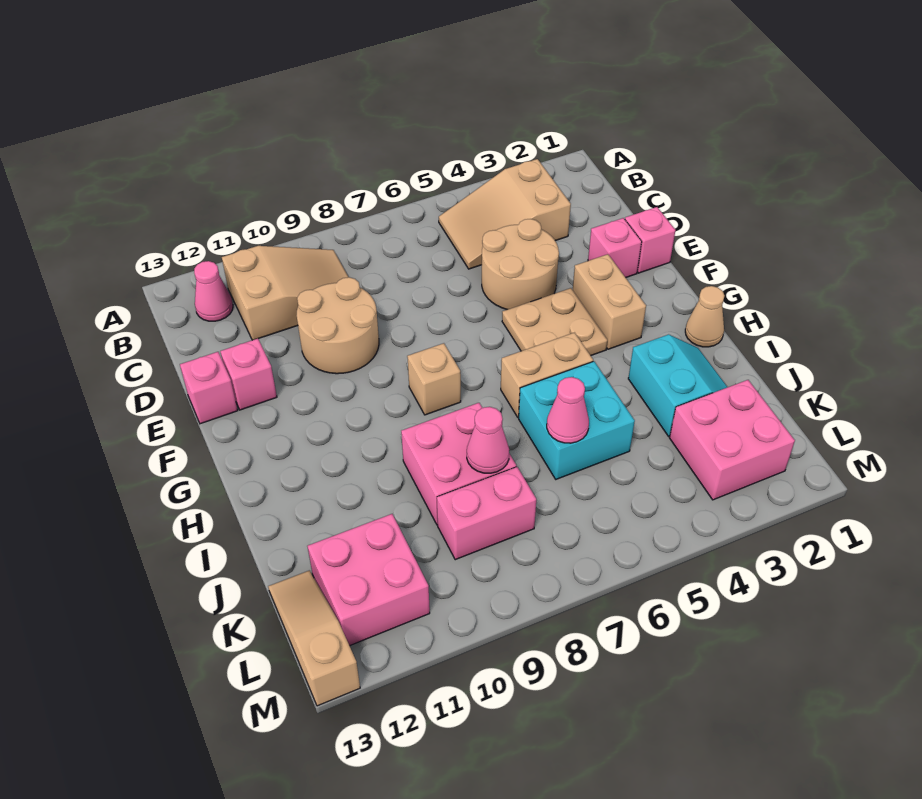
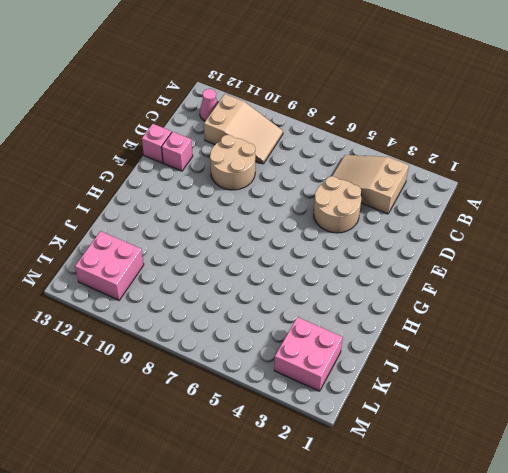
none -> pink brick E1 level 1
none -> pink brick E2 level 1
none -> tan brick F3:G3 level 1

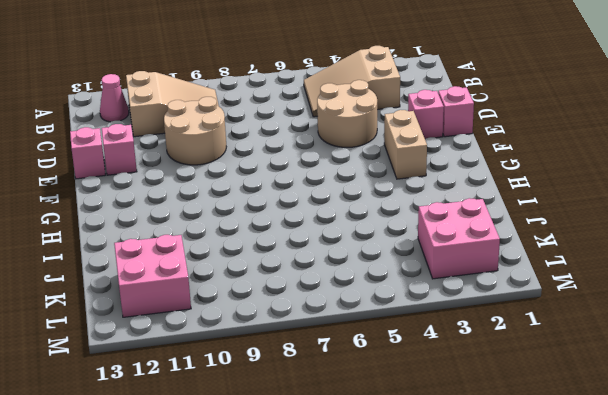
none -> tan plate F4:G5 level 1
none -> tan brick G8 level 1
none -> tan cone H1 level 1

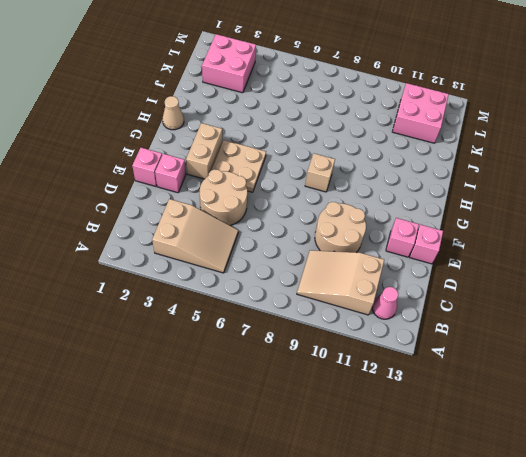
none -> tan brick H5:H6 level 1
none -> cyan slope I2:J3 level 1 top 3
none -> cyan brick I5:J6 level 1

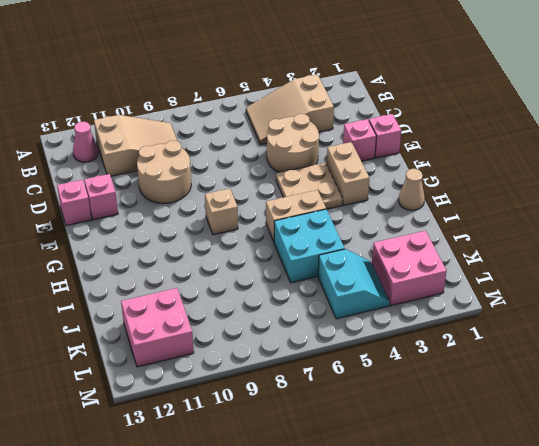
cyan slope K4:L5 level 1 top 5 -> cyan slope I2:J3 level 1 top 3
none -> pink brick I8:J9 level 1
none -> pink brick K8:K9 level 1
none -> tan slope K13:M13 level 1 top M

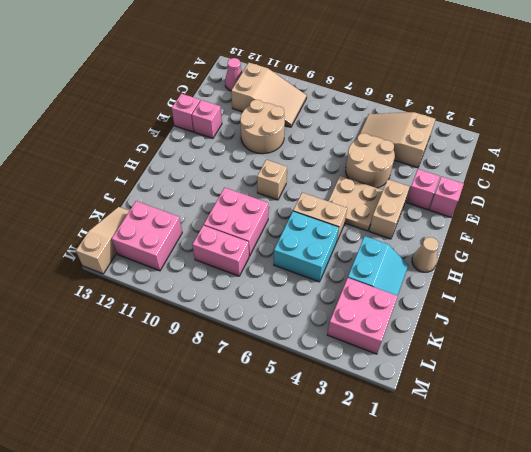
none -> pink cone J6 level 2
none -> pink cone J8 level 2

